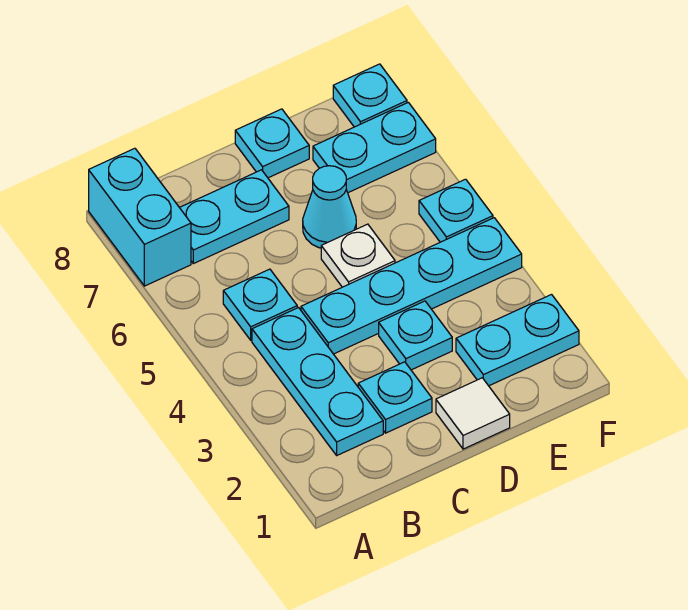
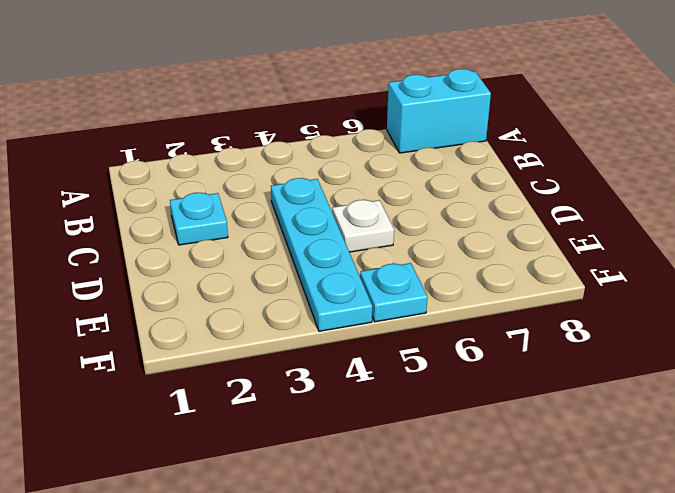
none -> cyan plate B2:B4 level 1
none -> cyan plate B5 level 1
none -> cyan plate B7:C7 level 1

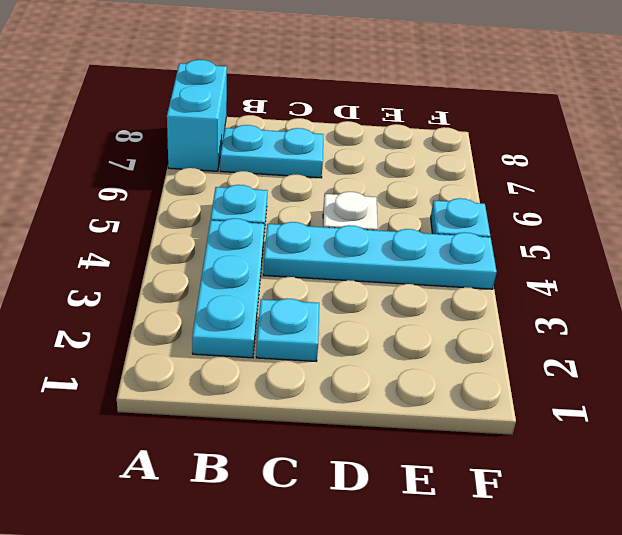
none -> white tile D1 level 1
none -> cyan plate D3 level 1
none -> cyan cone D6 level 1

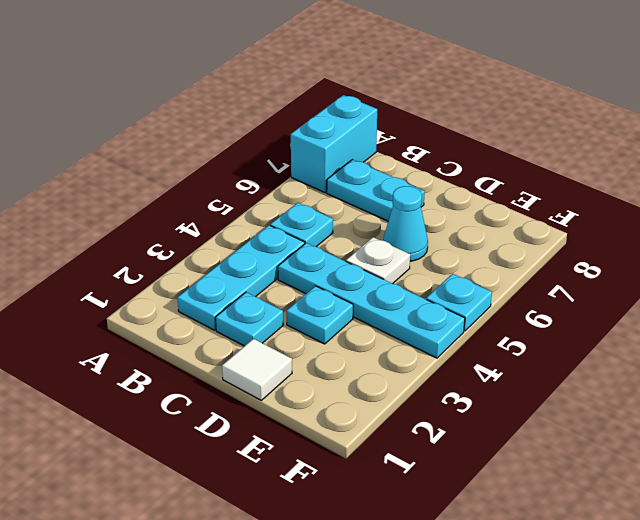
none -> cyan plate D8 level 1
none -> cyan plate E2:F2 level 1
none -> cyan plate E7:F7 level 1

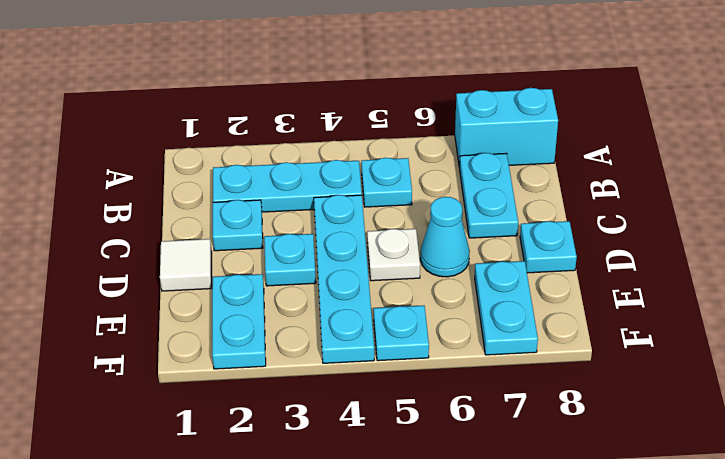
none -> cyan plate F8 level 1

